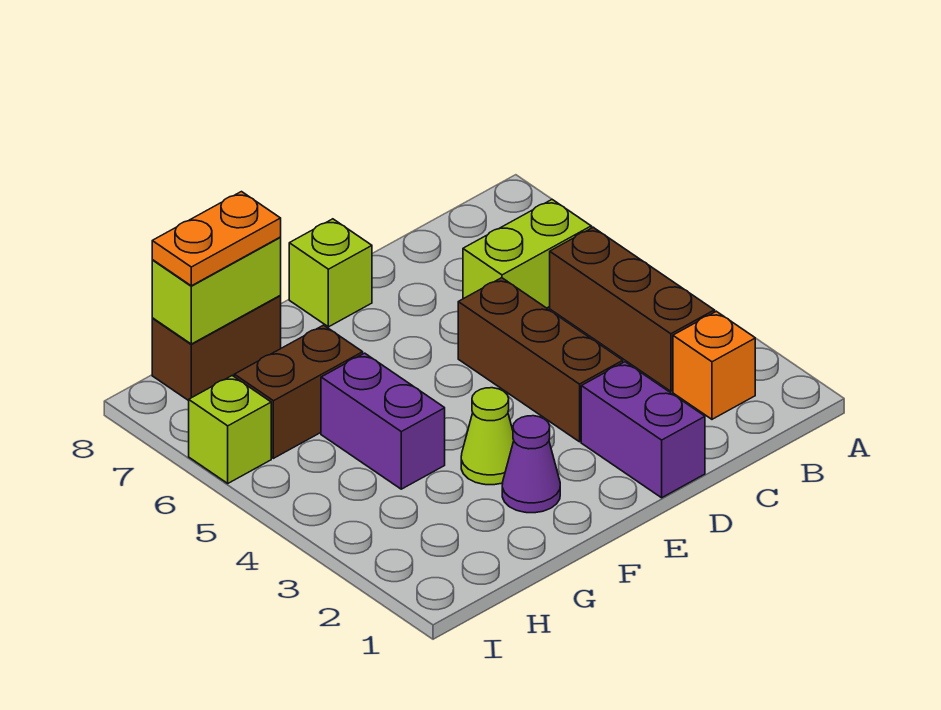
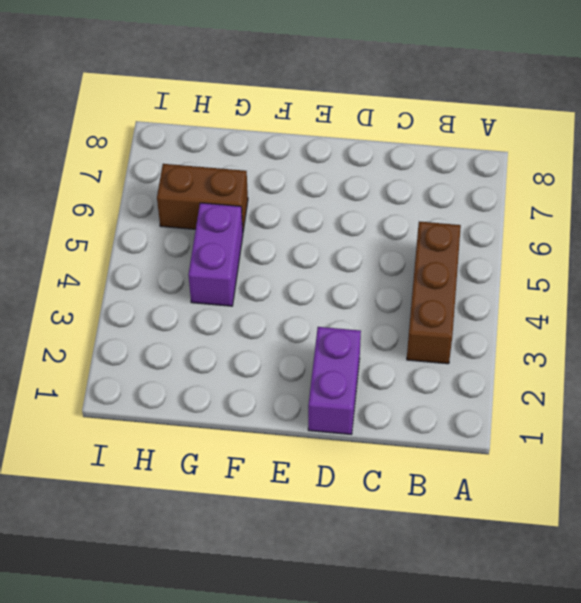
none -> orange brick B2 level 1
none -> lime brick B6:C6 level 1
none -> brown brick D3:D5 level 1

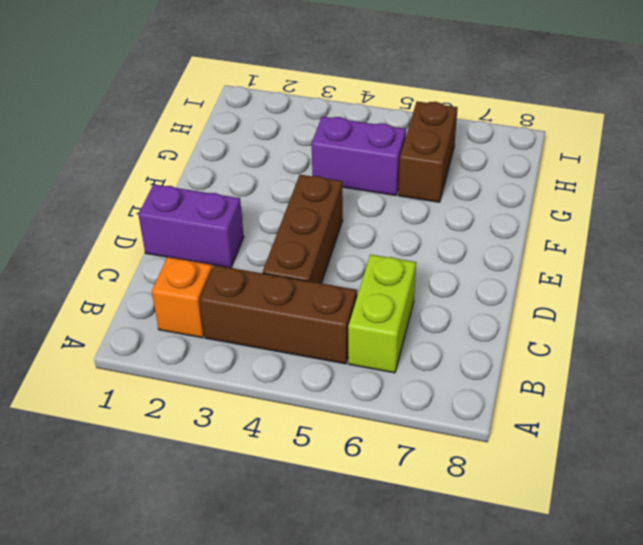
brown brick C4:E4 level 1 -> brown brick D3:D5 level 1
none -> lime brick E8 level 1
none -> purple cone F2 level 1
none -> lime cone F3 level 1

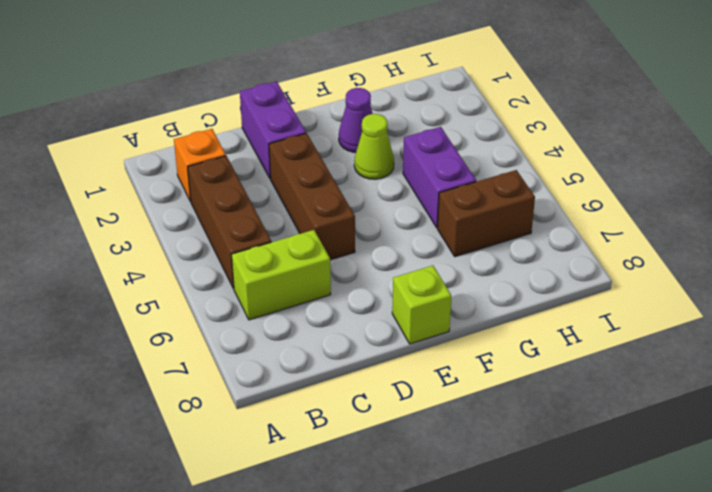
none -> brown brick G8:H8 level 1
none -> lime brick I6 level 1
none -> lime brick G8:H8 level 2

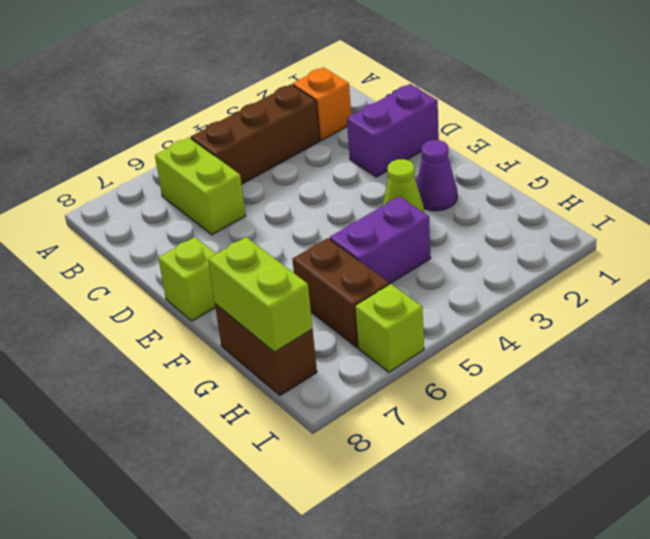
none -> brown brick D3:D5 level 1
none -> orange plate G8:H8 level 3

